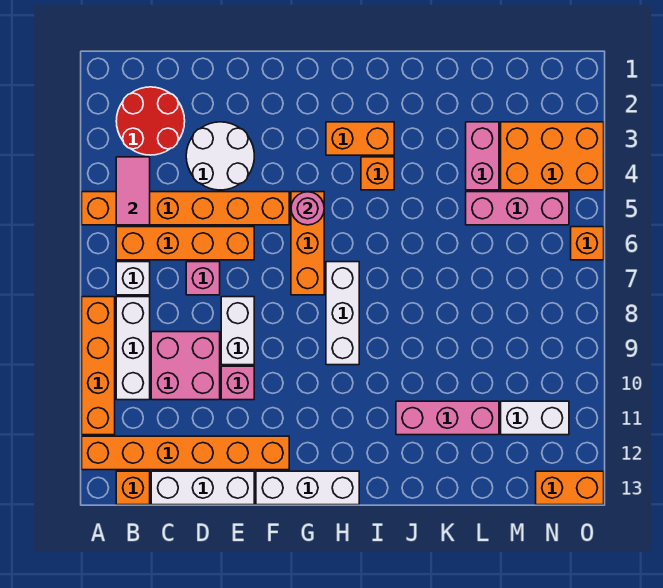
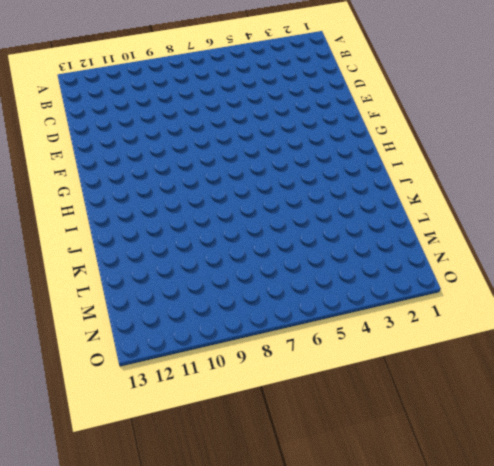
none -> orange brick A5:F5 level 1
none -> orange brick A8:A11 level 1
none -> orange brick A12:F12 level 1

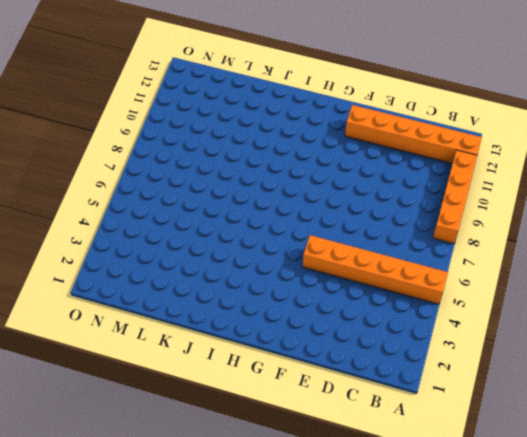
none -> red round brick B2:C3 level 1
none -> orange brick B6:E6 level 1
none -> white brick B7 level 1

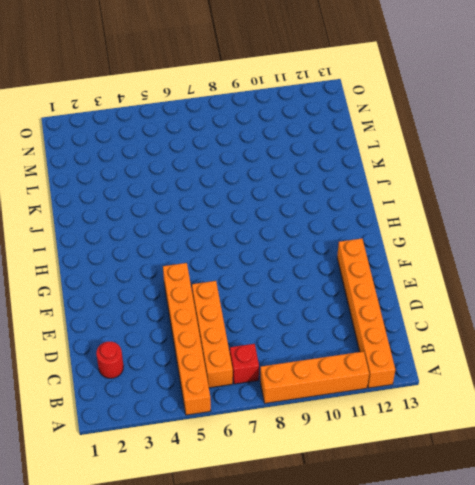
red brick B7 level 1 -> white brick B7 level 1
red round brick C2 level 1 -> red round brick B2:C3 level 1
none -> white brick B8:B10 level 1
none -> orange brick B13 level 1
none -> pink brick C9:D10 level 1

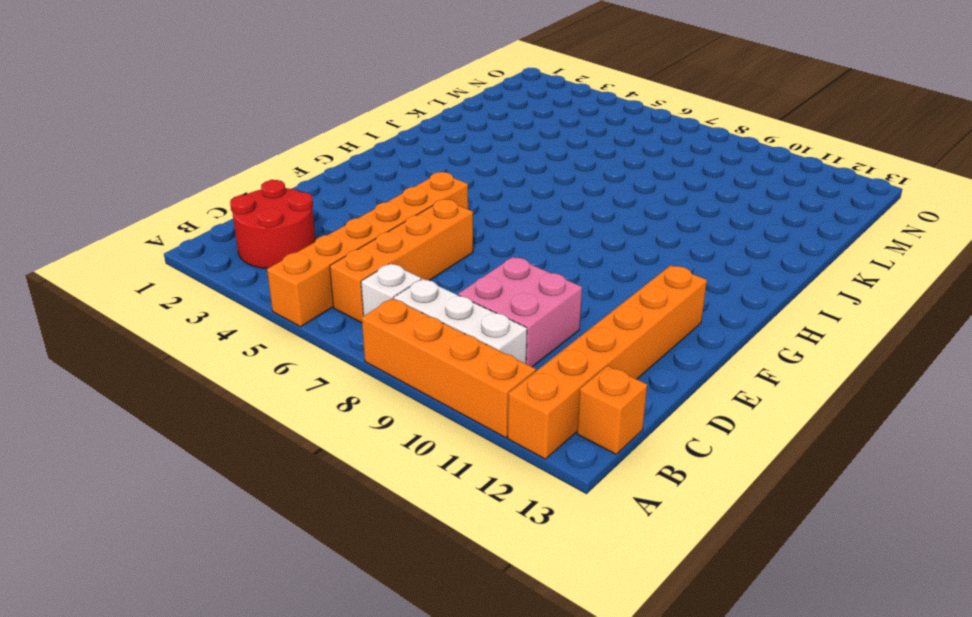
none -> white brick C13:E13 level 1
none -> white round brick D3:E4 level 1
none -> pink brick D7 level 1

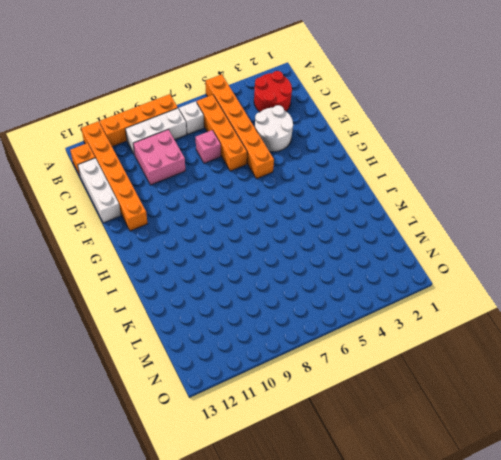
none -> white brick E8:E9 level 1
none -> pink brick E10 level 1
none -> white brick F13:H13 level 1

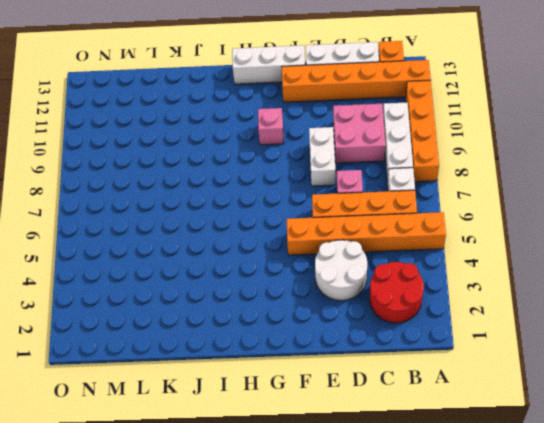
pink brick G10 level 1 -> pink brick E10 level 1
none -> orange brick G5:G7 level 1
none -> orange brick H3:I3 level 1
none -> white brick H7:H9 level 1

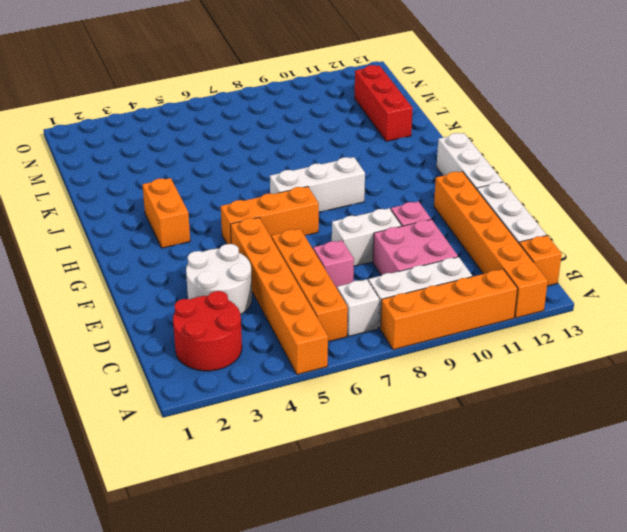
red brick K12:M12 level 1 -> none
none -> orange brick I4 level 1
none -> pink brick J11:L11 level 1
none -> pink brick L3:L4 level 1

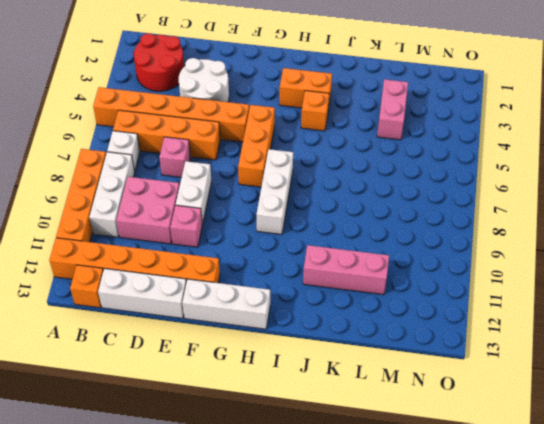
none -> pink brick L5:N5 level 1
none -> orange brick M3:O4 level 1
none -> white brick M11:N11 level 1

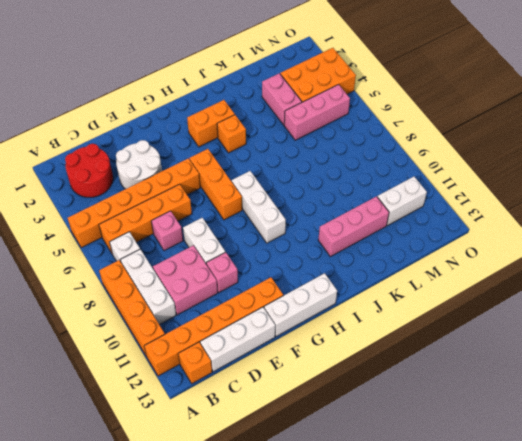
none -> orange brick N13:O13 level 1
none -> orange brick O6 level 1
none -> pink tile B4:B5 level 2

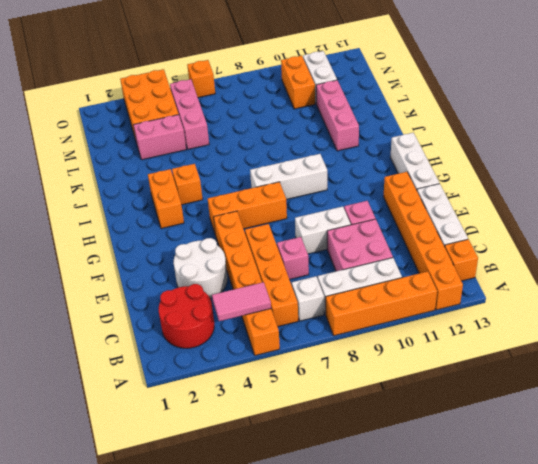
orange brick M10:N10 level 1 -> orange brick N13:O13 level 1
none -> pink round brick G5 level 2

